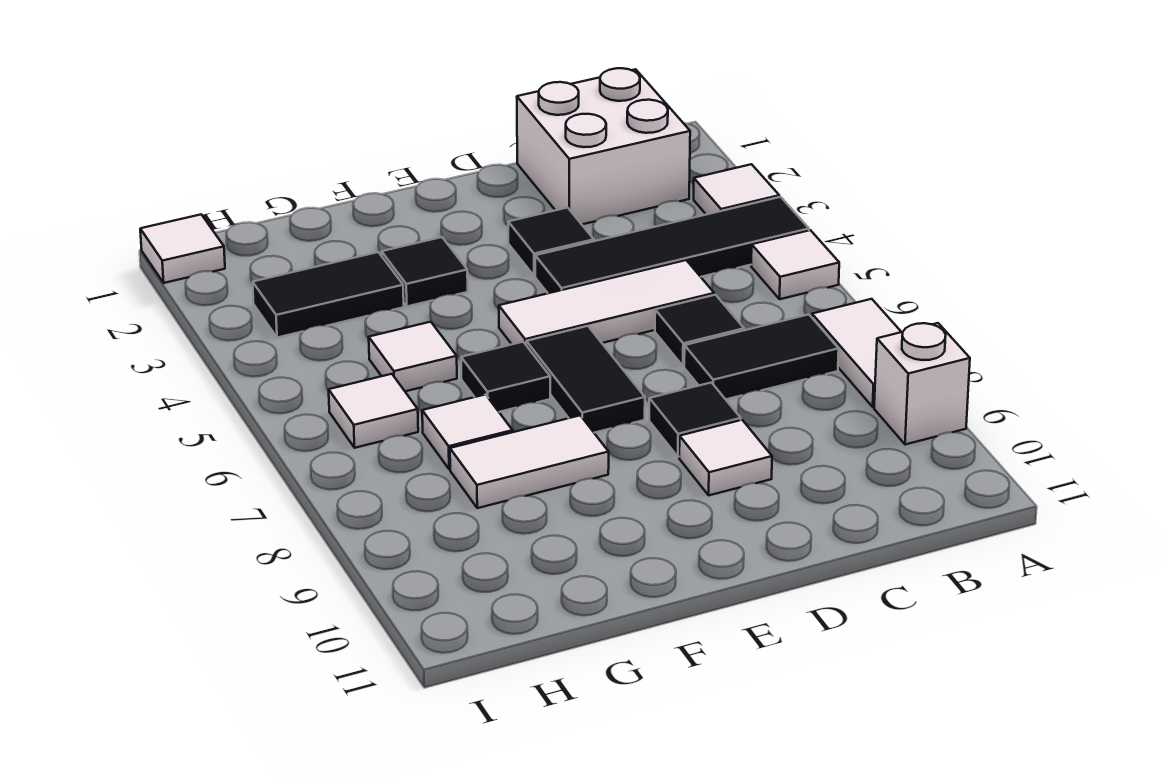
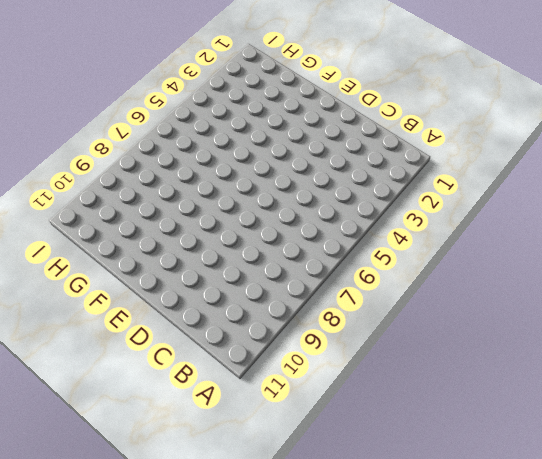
none -> white tile A3 level 1
none -> black tile A4:D4 level 1
none -> white tile A5 level 1

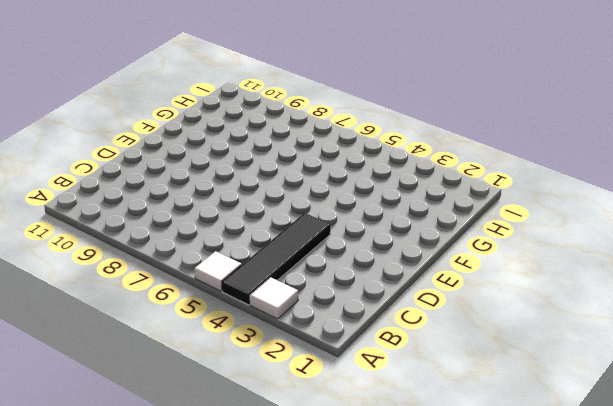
none -> white tile A7:A8 level 1
none -> white brick A9 level 1
none -> white brick B1:C2 level 1

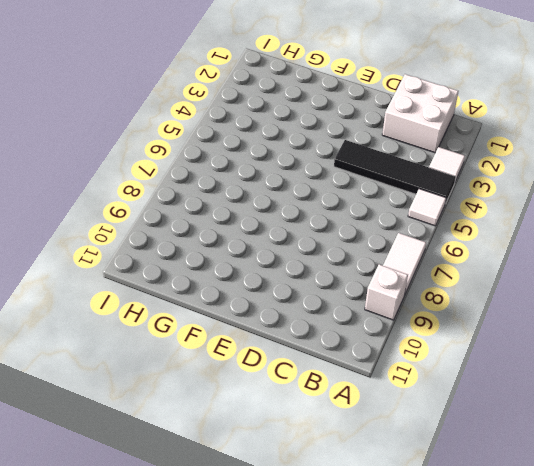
none -> black tile B7:C7 level 1
none -> white tile C5:E5 level 1
none -> black tile C6 level 1

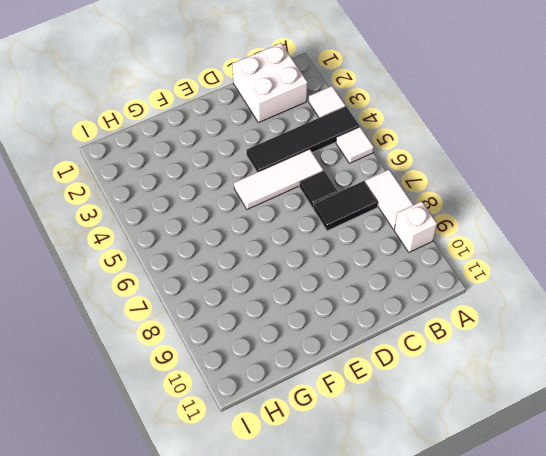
none -> black tile D3 level 1
none -> black tile D8 level 1
none -> white tile D9 level 1

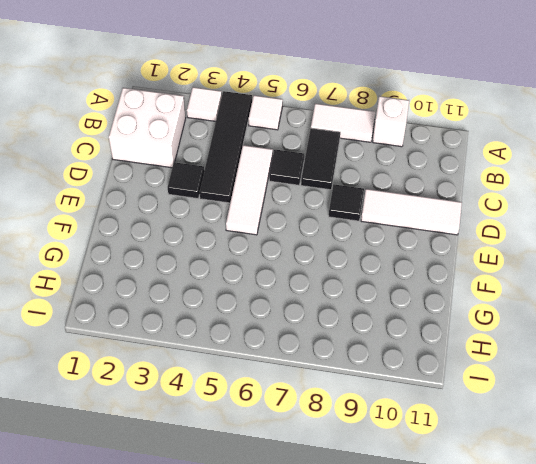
white tile D9:D11 level 1 -> white tile D9 level 1
none -> black tile E6:E7 level 1
none -> black tile F3 level 1
none -> black tile F6 level 1

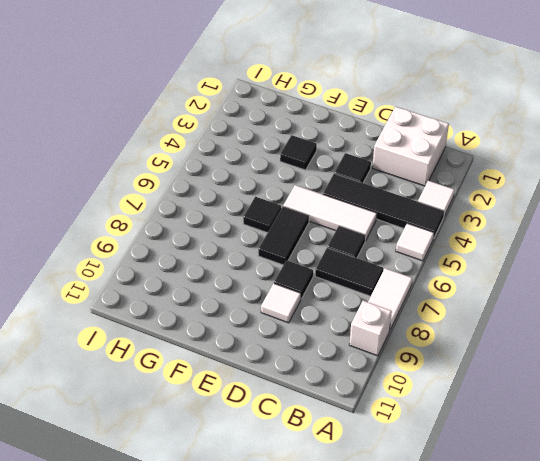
none -> white tile F8:G8 level 1
none -> black tile G3:H3 level 1
none -> white tile G5 level 1

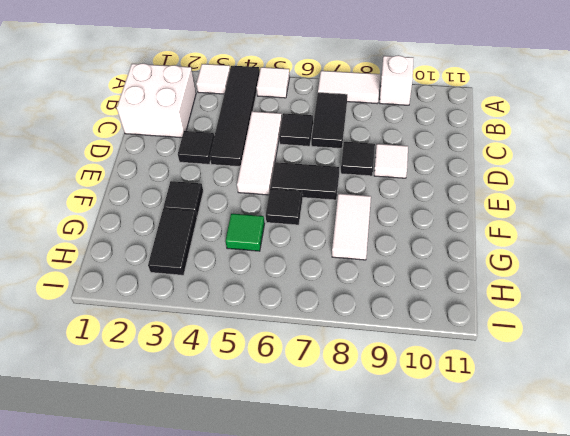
green tile G5 level 1 -> white tile G5 level 1
none -> white tile G7 level 1
none -> white tile H6 level 1
none -> white tile I1 level 1

